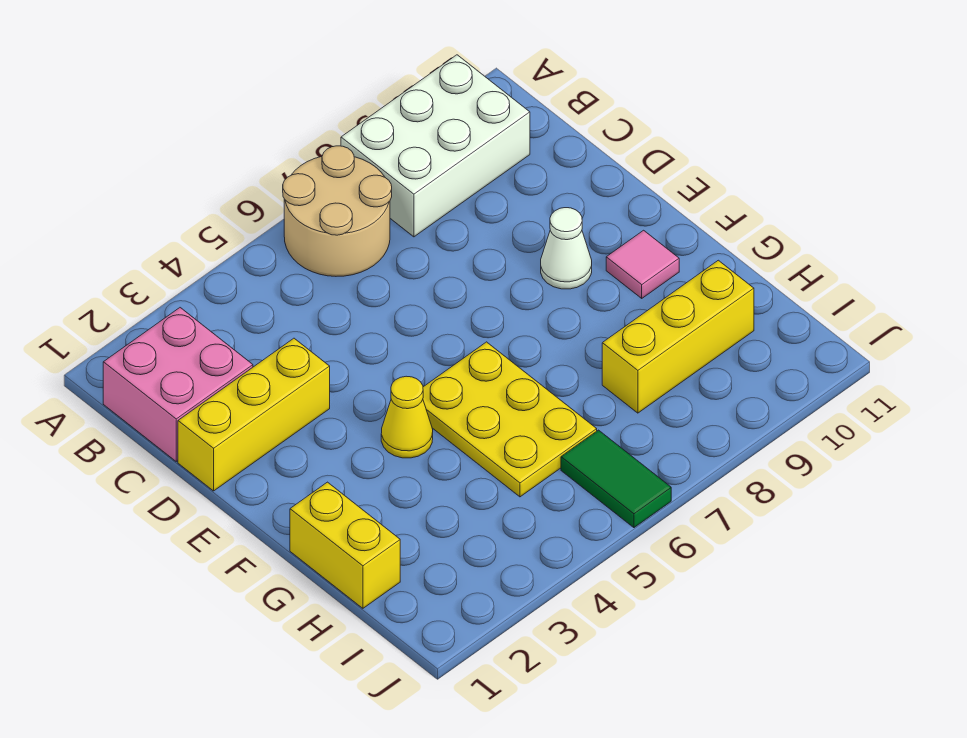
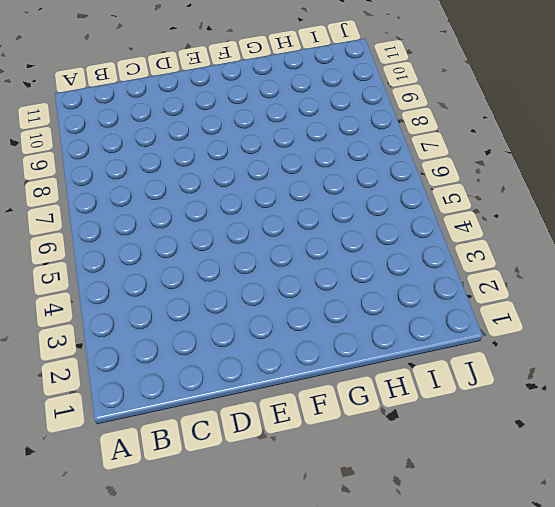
none -> tan round brick A6:B7 level 1
none -> white brick A8:B10 level 1

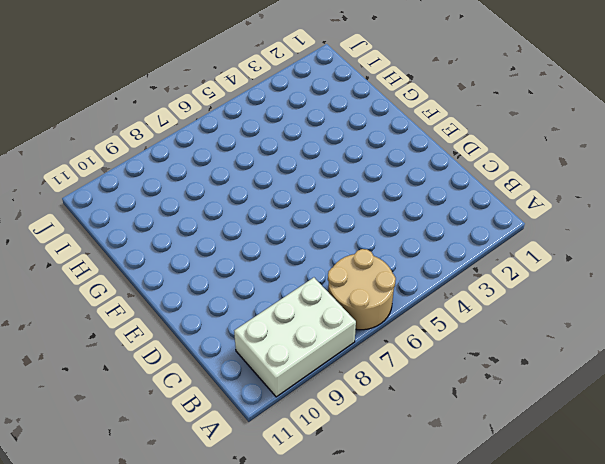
none -> pink brick B1:C2 level 1
none -> yellow brick D1:D3 level 1

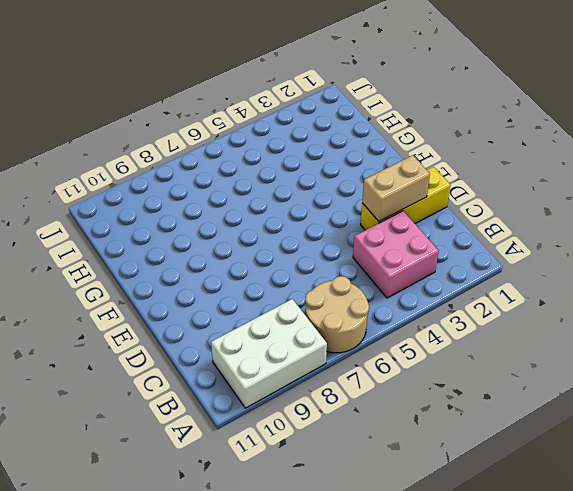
pink brick B3:C4 level 1 -> pink brick B1:C2 level 1
tan brick D2:D3 level 2 -> none
none -> white cone E9 level 1
none -> yellow cone F4 level 1

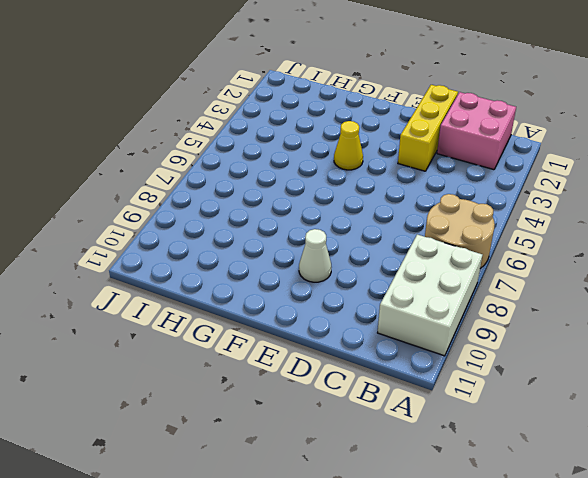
none -> yellow plate F5:H6 level 1
none -> pink tile F10 level 1

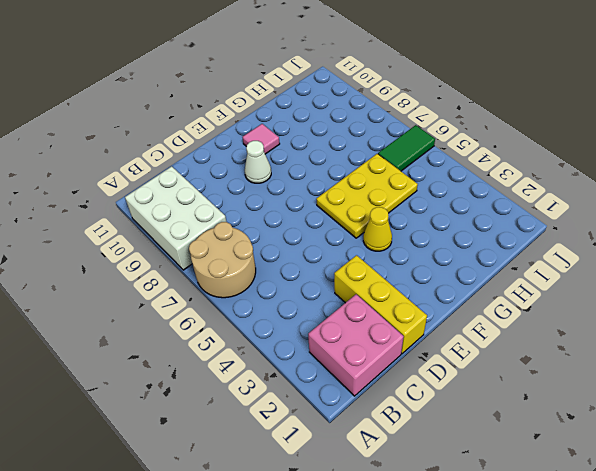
none -> yellow brick G1:H1 level 1
none -> yellow brick H8:H10 level 1

